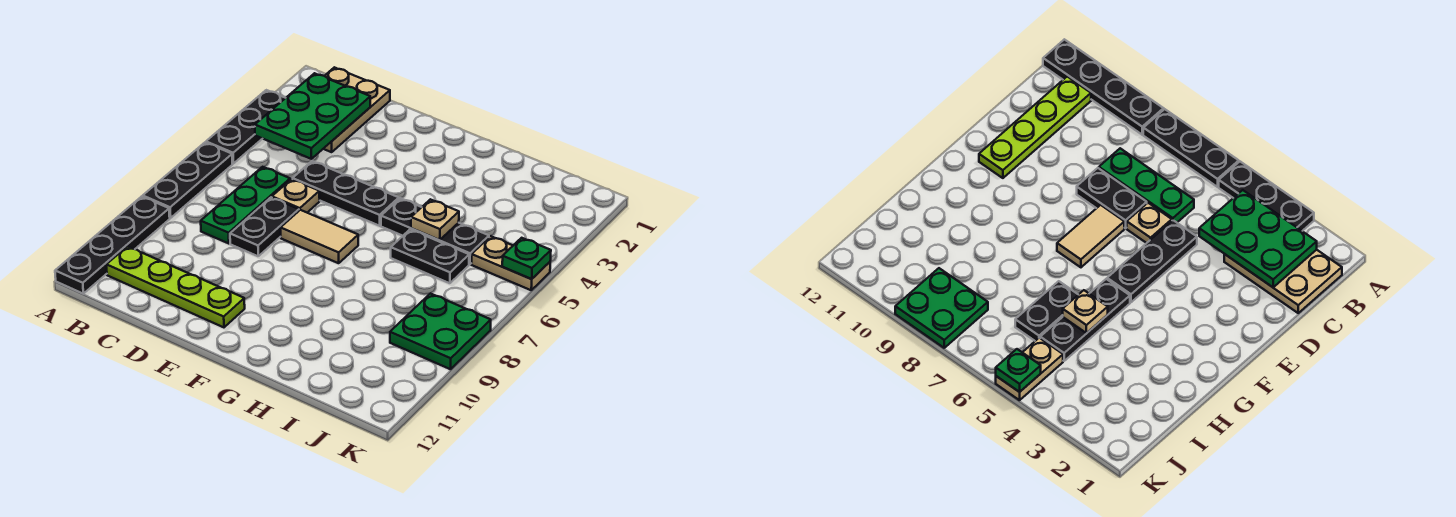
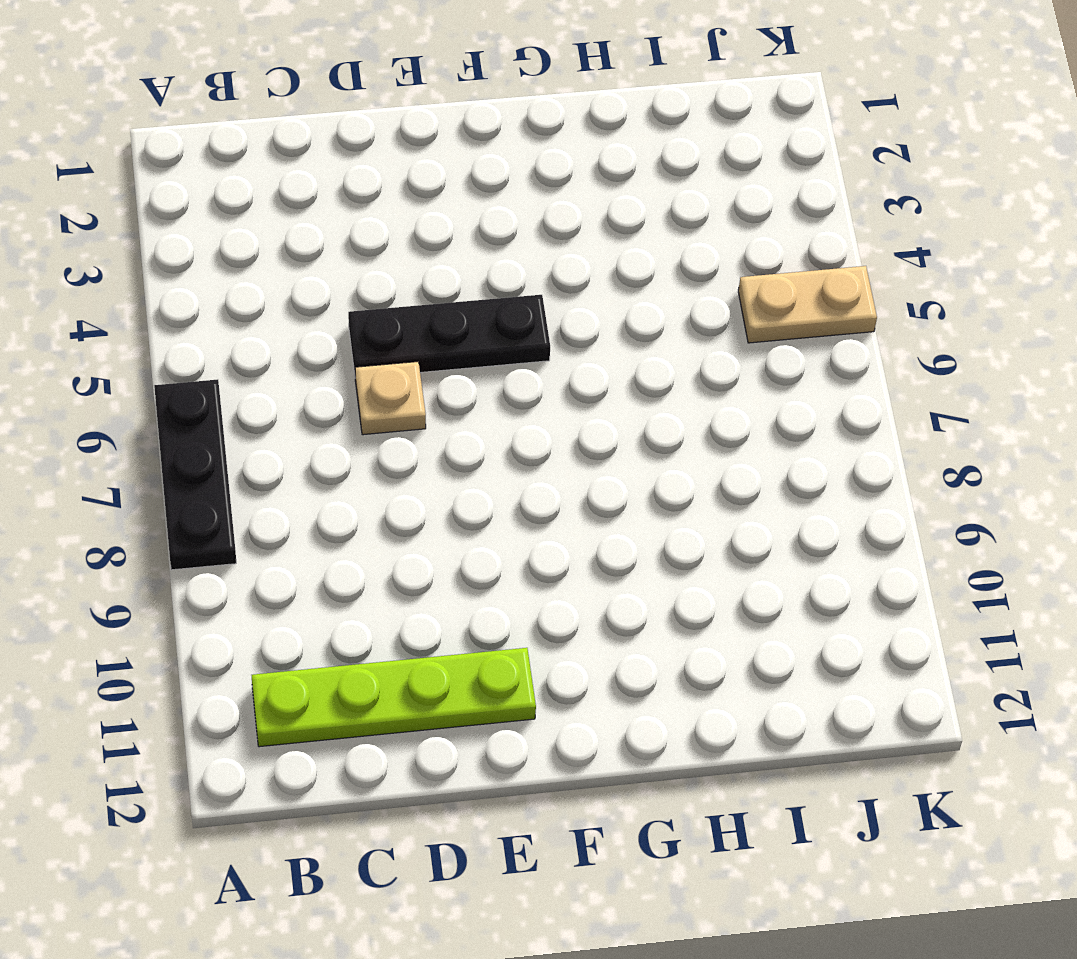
none -> black plate A3:A5 level 1
none -> black plate A9:A12 level 1
none -> tan plate B1:C3 level 1

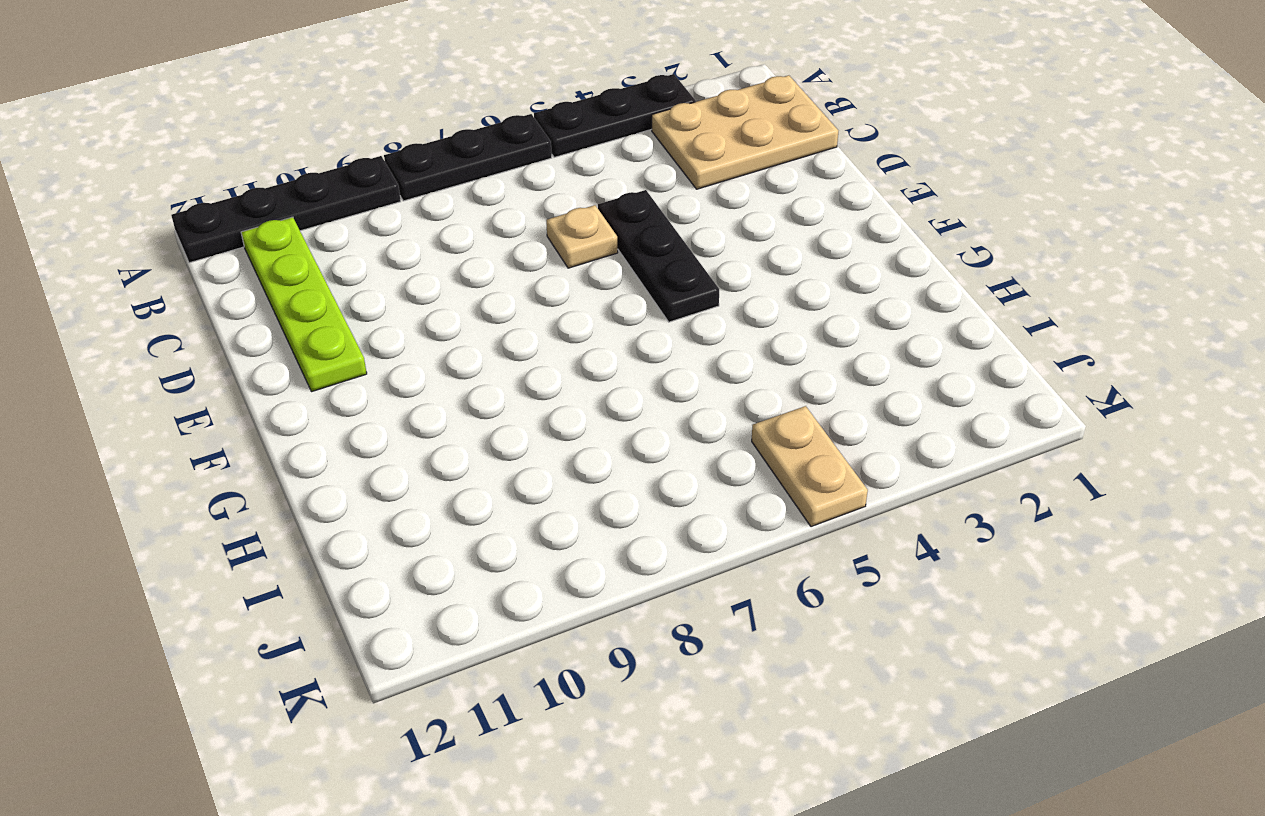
none -> green plate C6:C8 level 1
none -> black plate D7:D8 level 1
none -> tan tile E7:F7 level 1

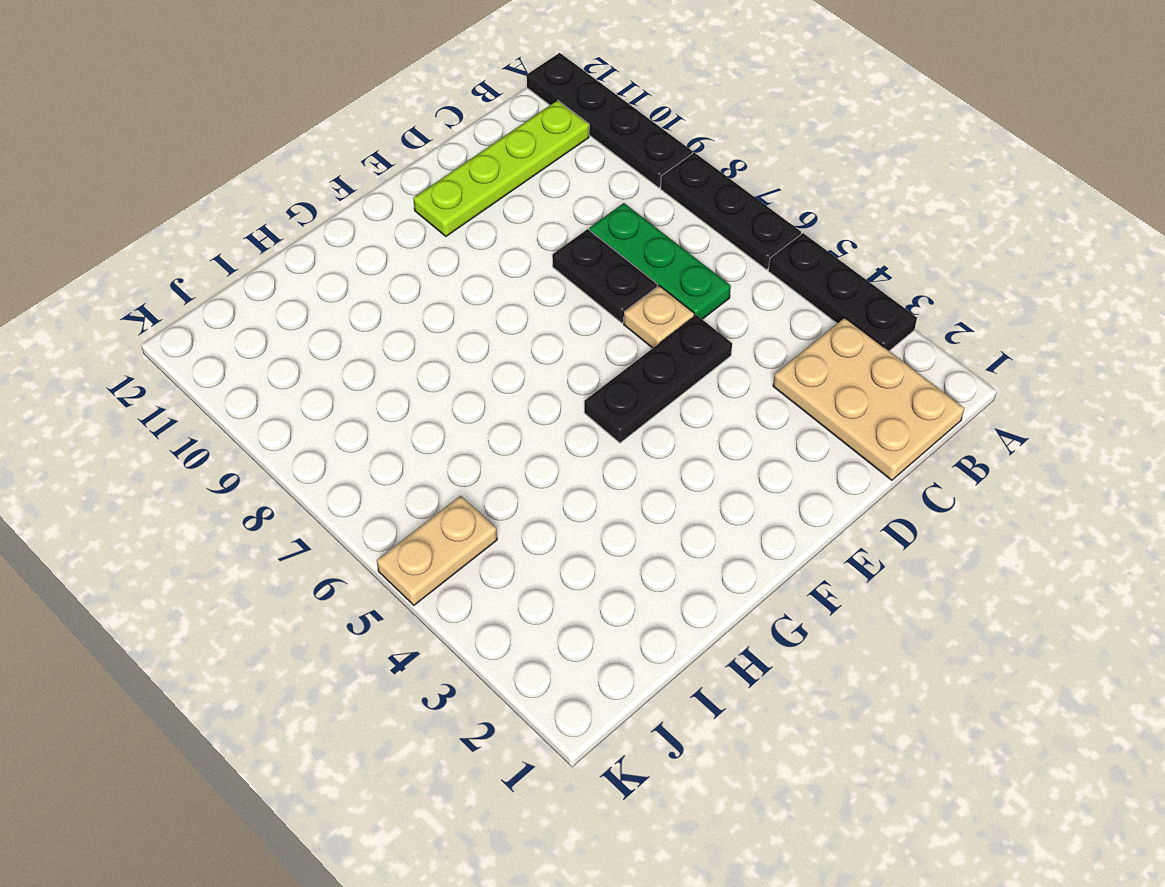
none -> tan tile E7:F7 level 1
none -> black plate G5:I5 level 1
none -> black plate H6:I6 level 1

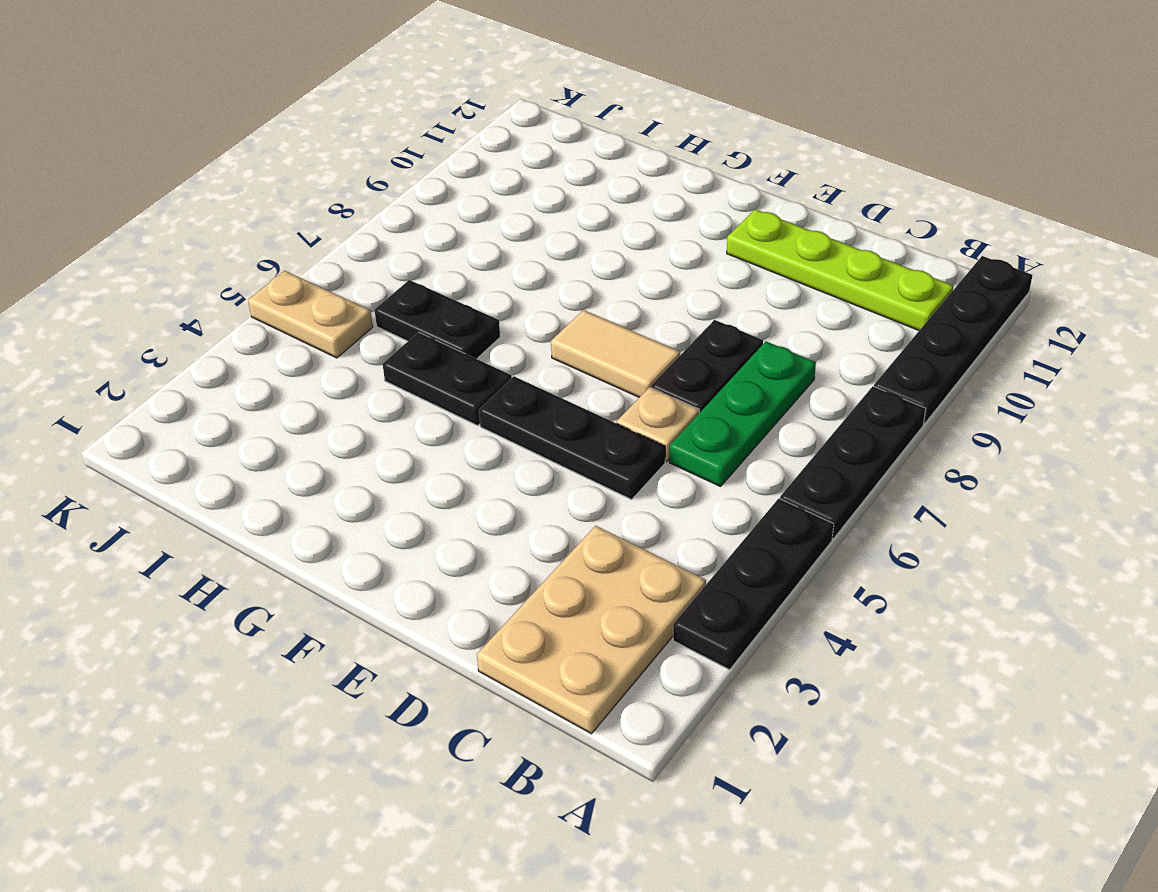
black plate G5:H5 level 1 -> black plate G5:I5 level 1
none -> green plate J8:K9 level 1
none -> green plate B2:C4 level 2
none -> tan plate H5 level 2

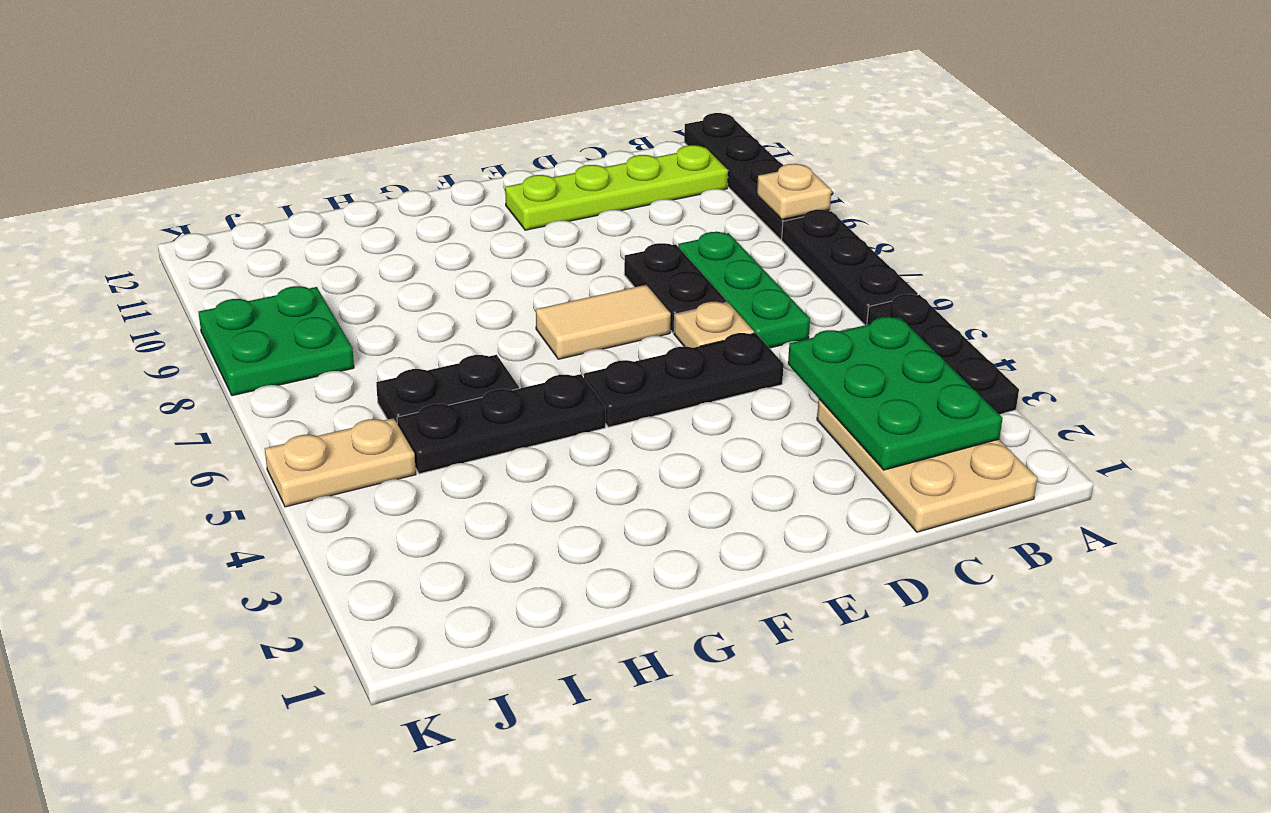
tan plate A9 level 2 -> tan plate H5 level 2
none -> green plate K5 level 2

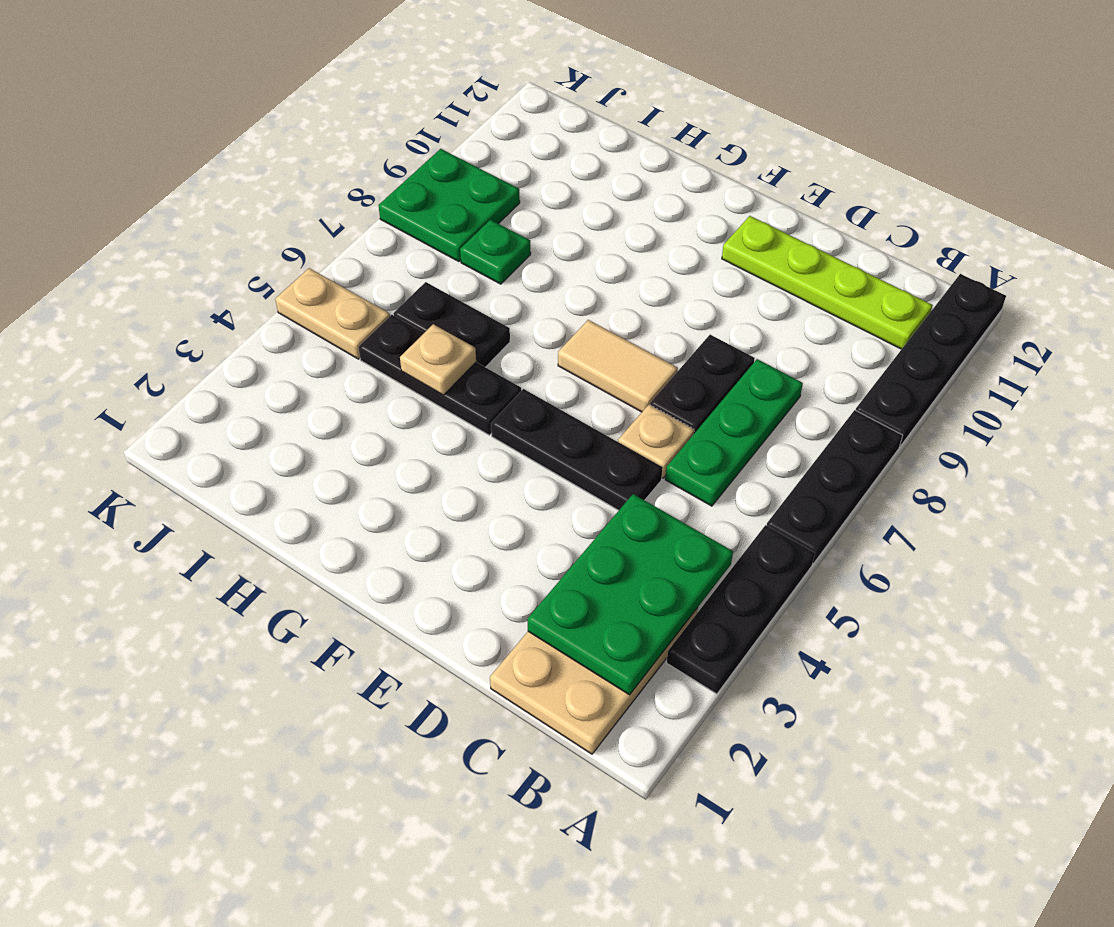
green plate I8 level 1 -> green plate K5 level 2

